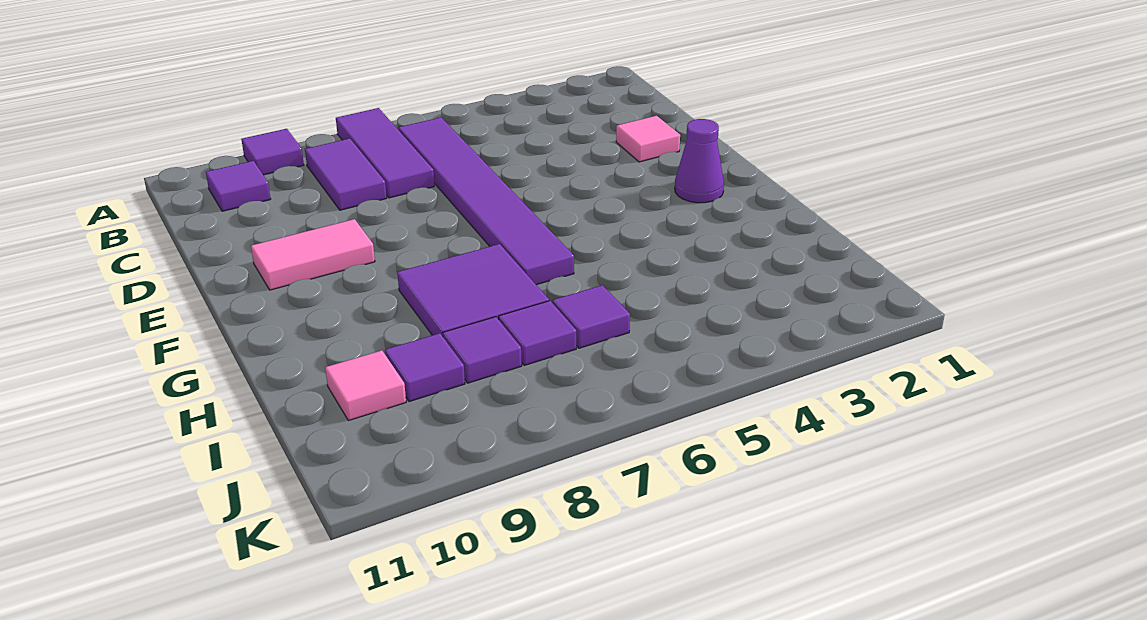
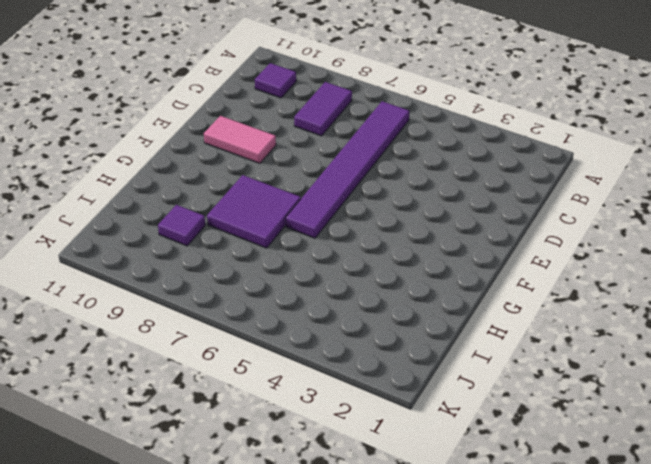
none -> purple tile A7:C7 level 1
none -> purple tile A9 level 1
none -> pink tile D2 level 1

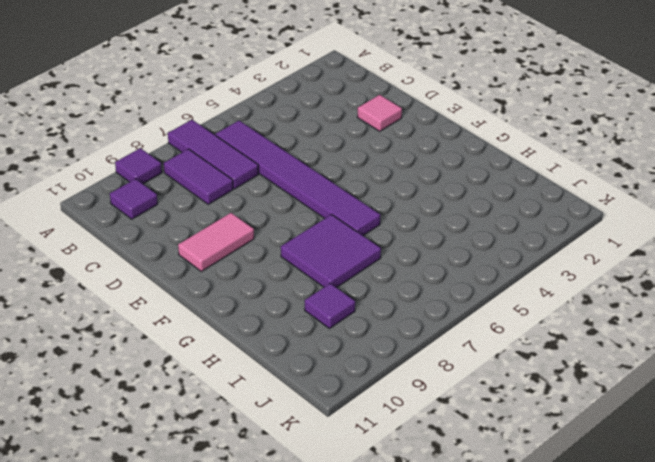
none -> purple cone F2 level 1
none -> purple tile I6 level 1
none -> purple tile I7 level 1

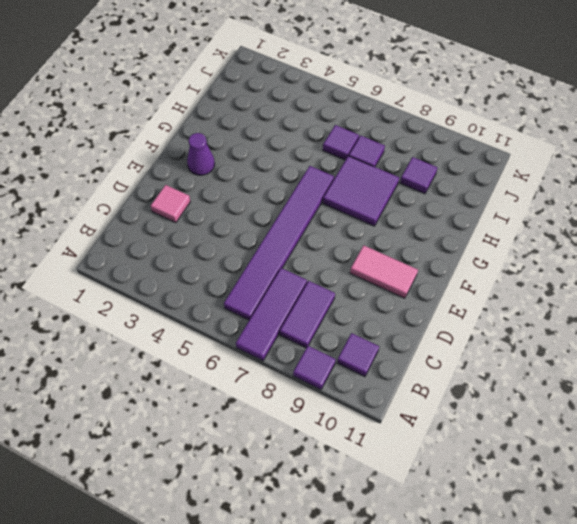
none -> purple tile I8 level 1
none -> pink tile I10 level 1

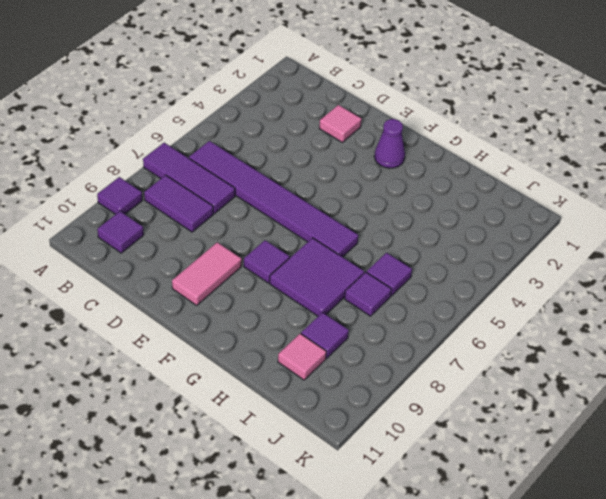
purple tile F8 level 1 -> purple tile I8 level 1

